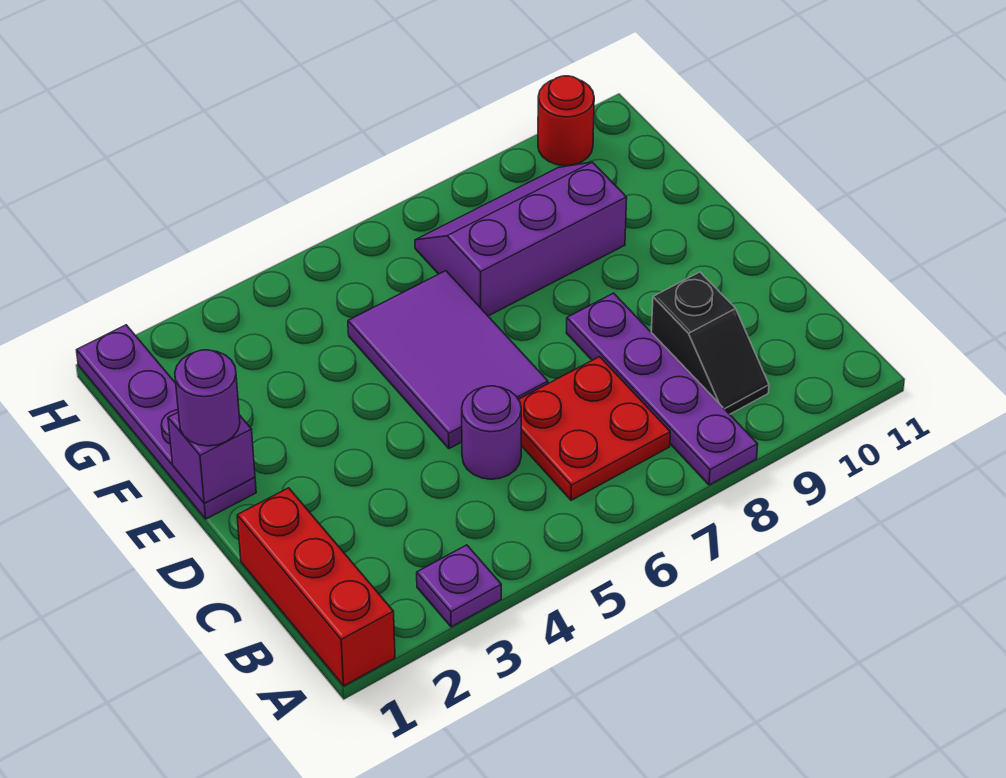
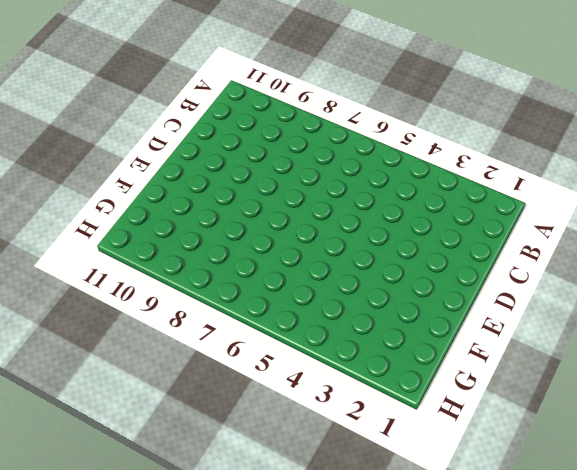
none -> red brick A1:C1 level 1
none -> purple plate A3 level 1
none -> purple plate A8:D8 level 1

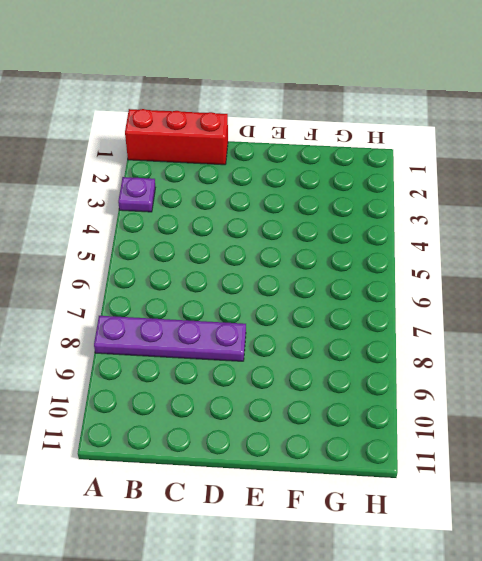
none -> red plate B6:C7 level 1
none -> black slope B9:C9 level 1 top C
none -> purple round brick C5 level 1

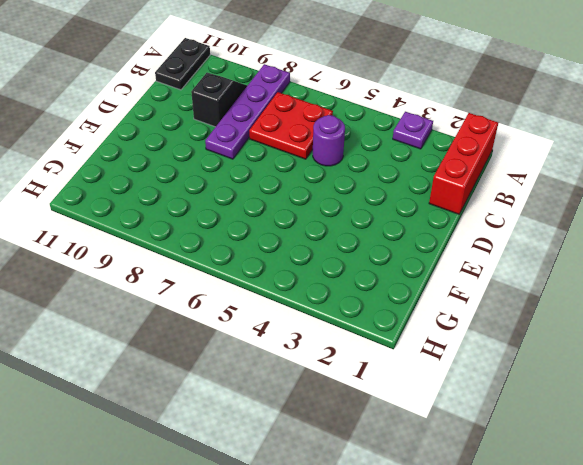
black plate A11:B11 level 1 -> none
none -> purple tile D5:F6 level 1
none -> purple plate E1:H1 level 1
none -> purple slope F7:G9 level 1 top F

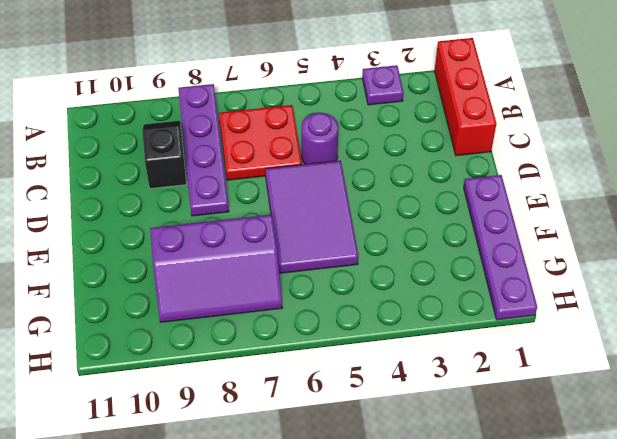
none -> red round brick H10 level 1
none -> purple brick E1 level 2
none -> purple round brick E1 level 3

